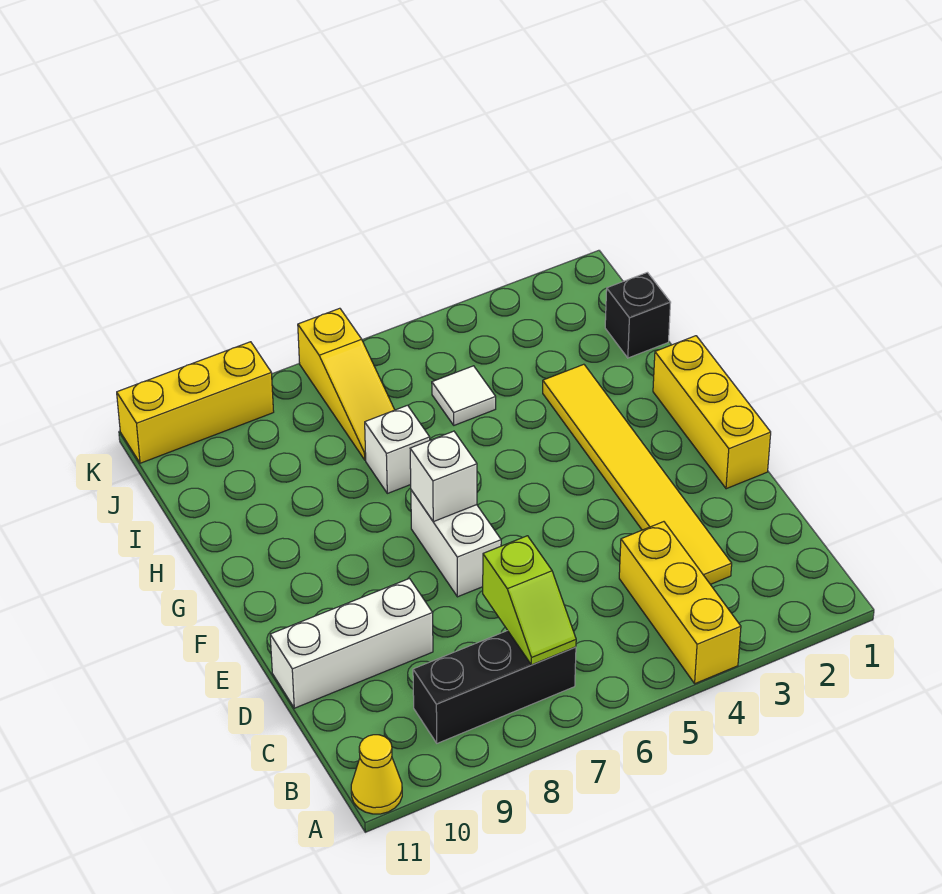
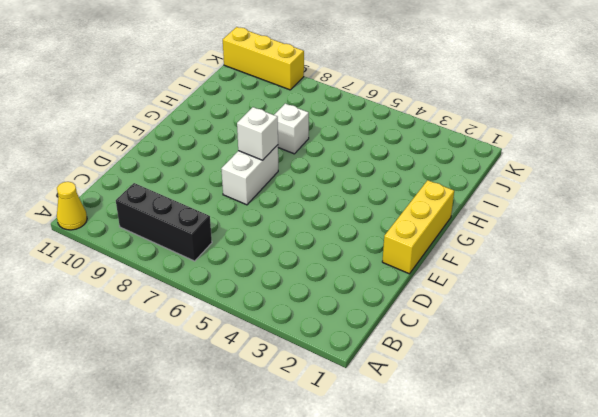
none -> yellow brick A4:C4 level 1
none -> yellow tile C3:H3 level 1
none -> white brick D9:D11 level 1

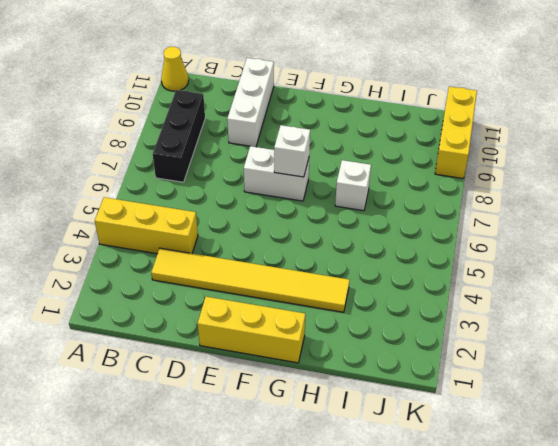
none -> black brick I1 level 1
none -> white tile I5 level 1
none -> yellow slope I7:K7 level 1 top K

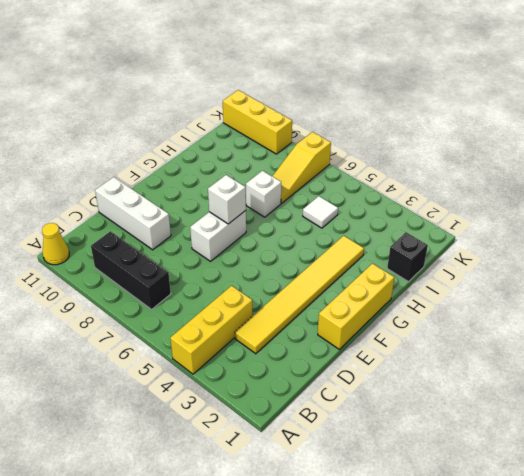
none -> lime slope B7:C7 level 2 top C

